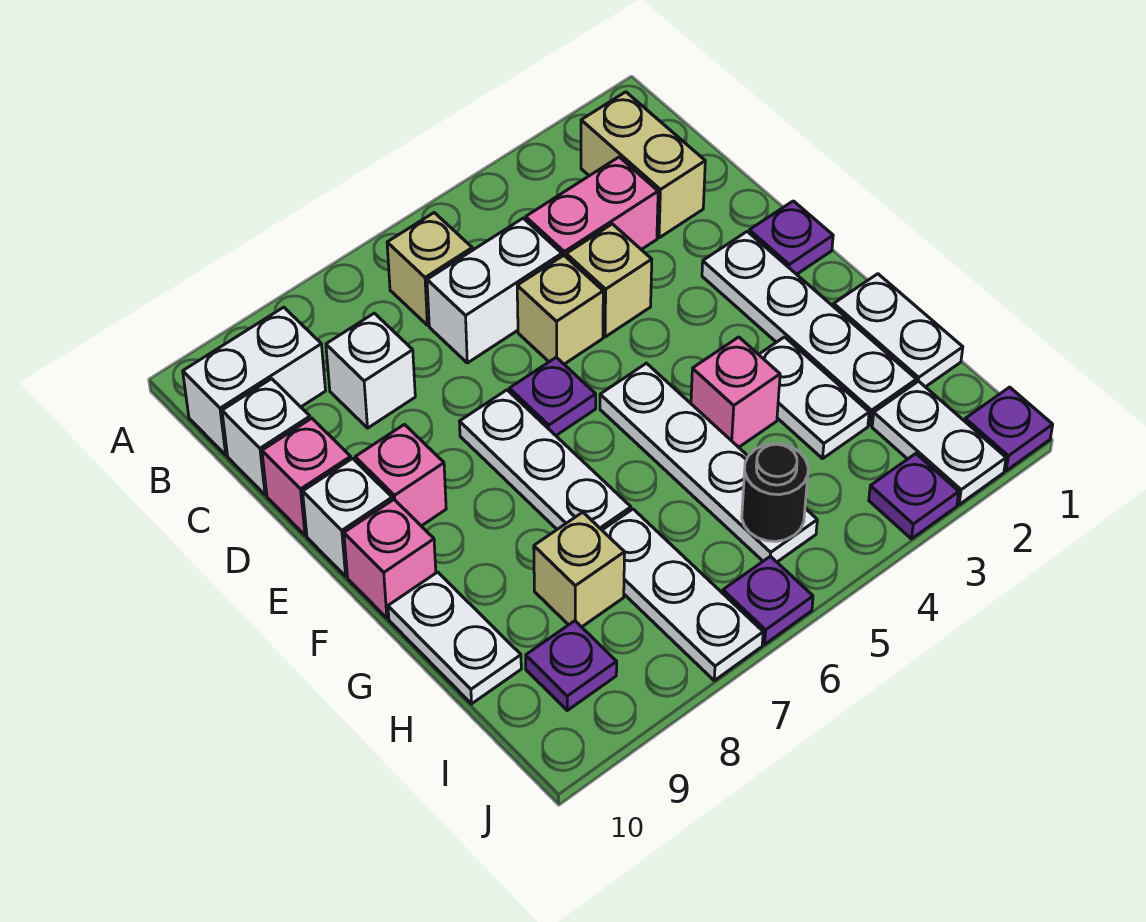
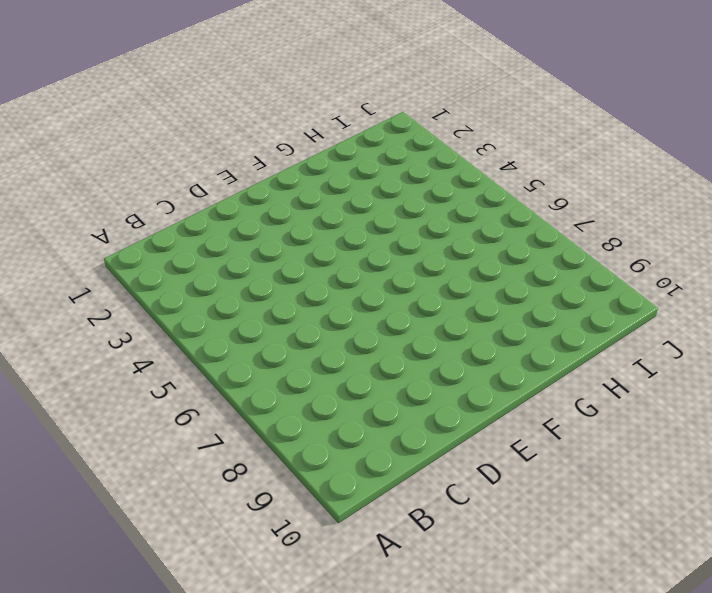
none -> tan brick B2:C2 level 1
none -> tan brick B6 level 1
none -> white brick B9:B10 level 1
none -> pink brick C3:C4 level 1

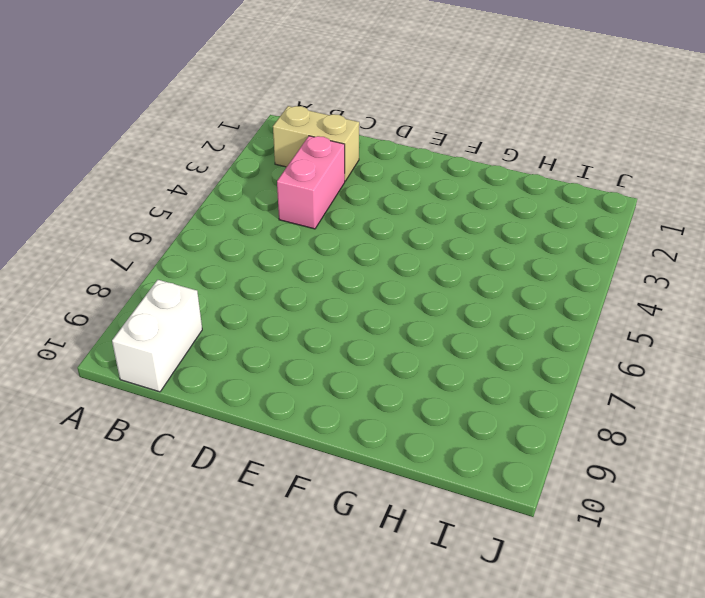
none -> tan brick B6 level 1
none -> white brick C5:C6 level 1
none -> white brick C8 level 1
none -> white brick C10 level 1

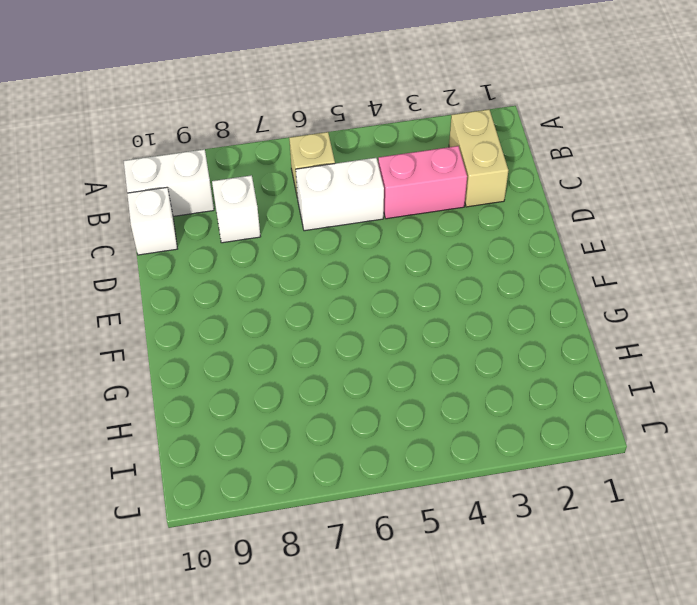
none -> tan brick D4 level 1
none -> tan brick D5 level 1
none -> pink brick D10 level 1
none -> purple plate E1 level 1

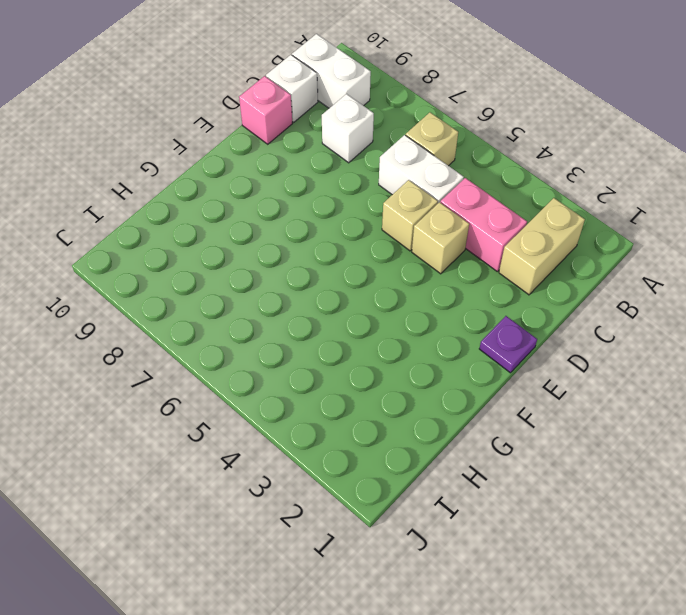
none -> white plate E2:H2 level 1
none -> purple plate E6 level 1
none -> white plate E7:G7 level 1
none -> pink brick E9 level 1

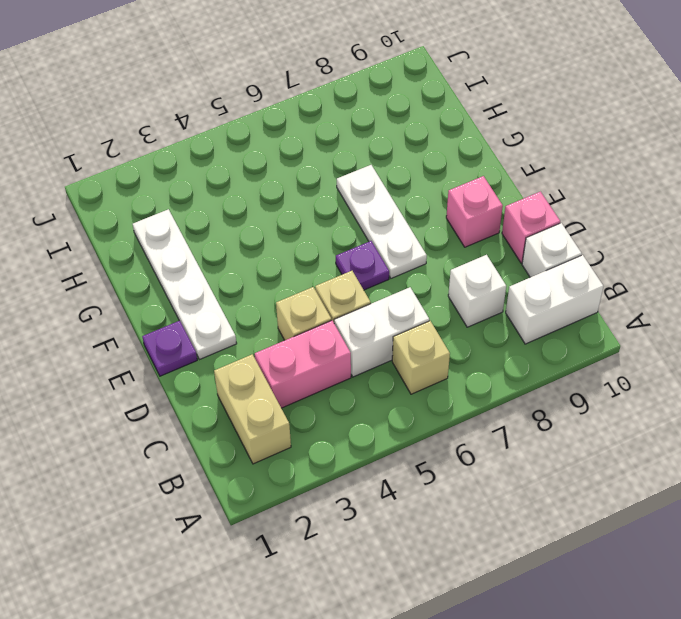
none -> white brick E10 level 1
none -> white plate F5:I5 level 1
none -> pink brick F10 level 1
none -> white plate G1:H1 level 1

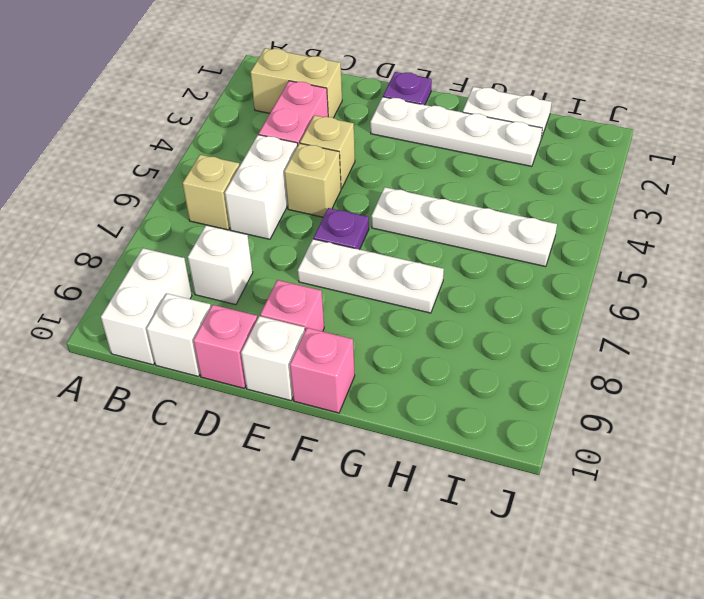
none -> white plate G3:H3 level 1
none -> pink brick G4 level 1
none -> white plate G10:H10 level 1
none -> white plate H7:J7 level 1

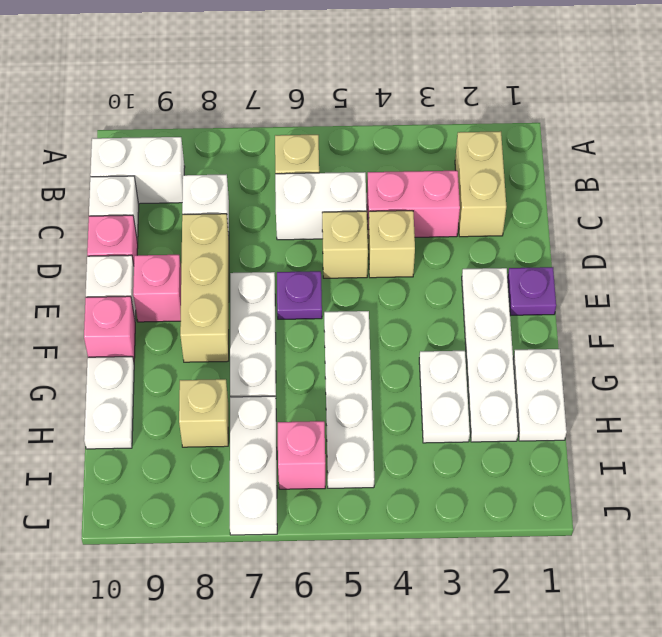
tan brick D8:F8 level 1 -> none
pink brick I6 level 1 -> pink brick G4 level 1
none -> white plate I2:J2 level 1
none -> purple plate I9 level 1
none -> purple plate J1 level 1
none -> purple plate J3 level 1

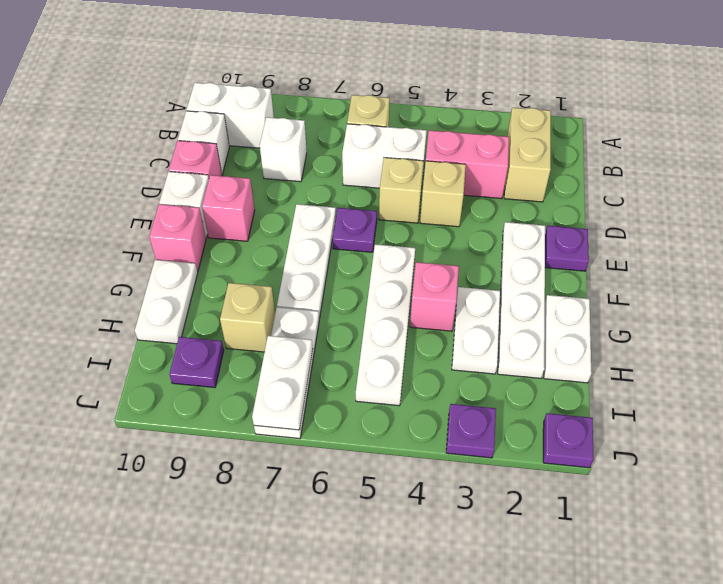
white plate I7:J7 level 2 -> white plate I2:J2 level 1
none -> purple plate J6 level 1
none -> black round brick I5 level 2

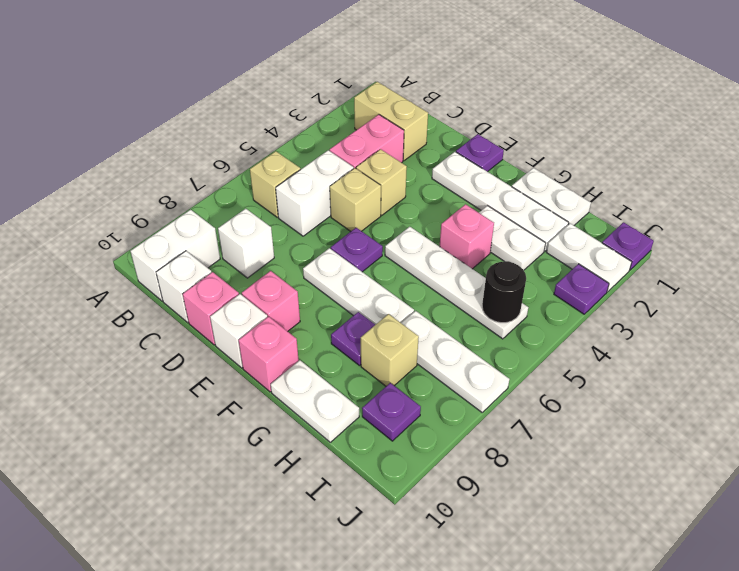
purple plate G8 level 1 -> purple plate J6 level 1

